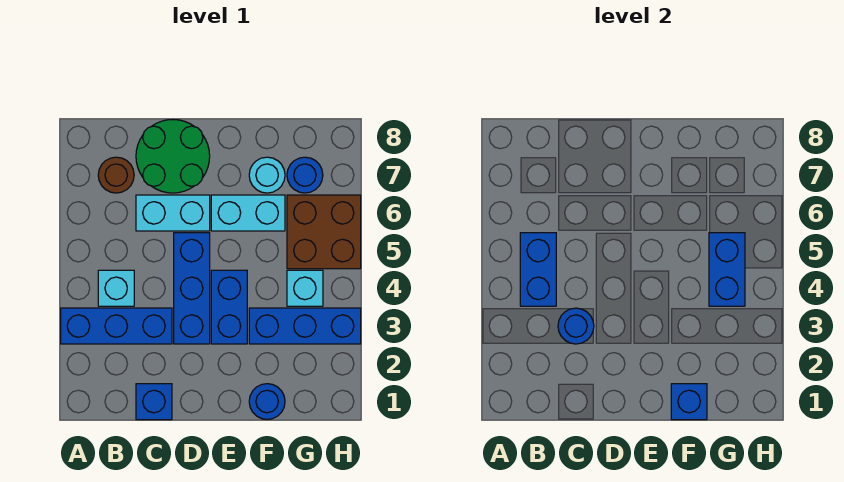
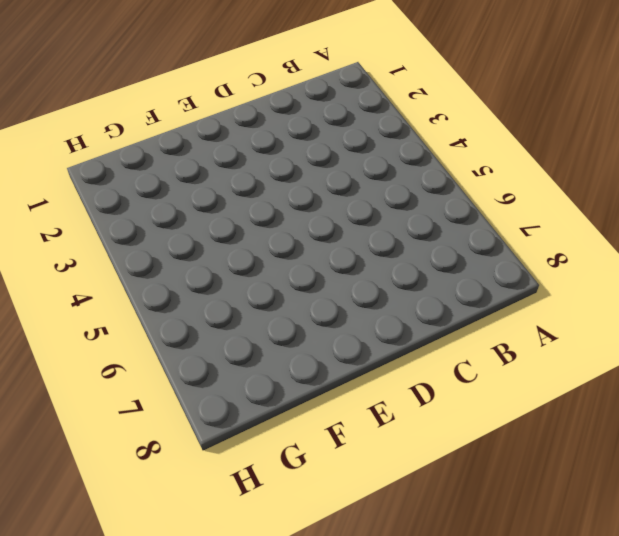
none -> blue brick A3:C3 level 1
none -> cyan brick B4 level 1
none -> brown round brick B7 level 1

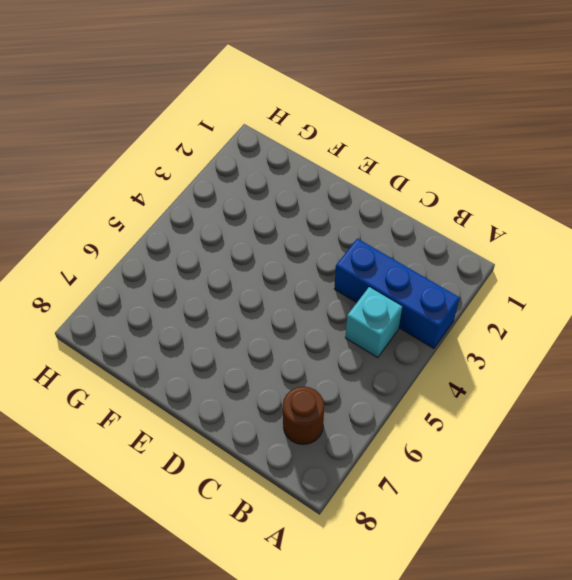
none -> blue brick C1 level 1
none -> cyan brick C6:D6 level 1
none -> green round brick C7:D8 level 1

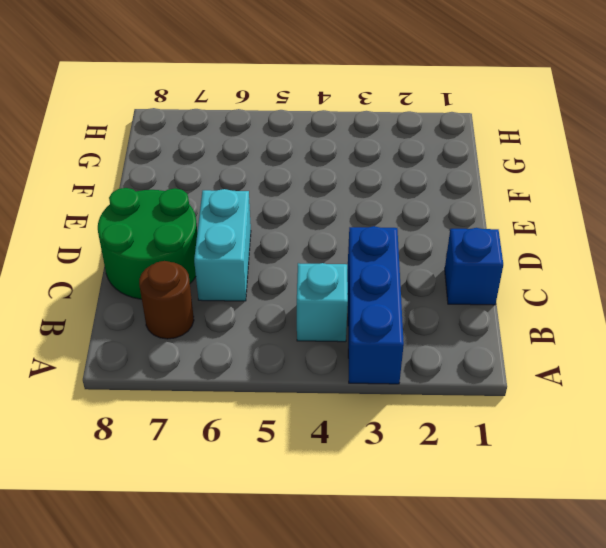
none -> blue brick D3:D5 level 1
none -> blue brick E3:E4 level 1
none -> cyan brick E6:F6 level 1

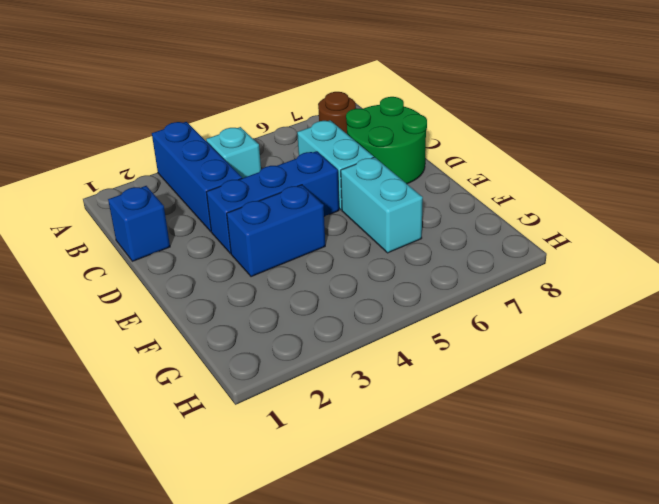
none -> blue round brick F1 level 1
none -> blue brick F3:H3 level 1
none -> cyan round brick F7 level 1

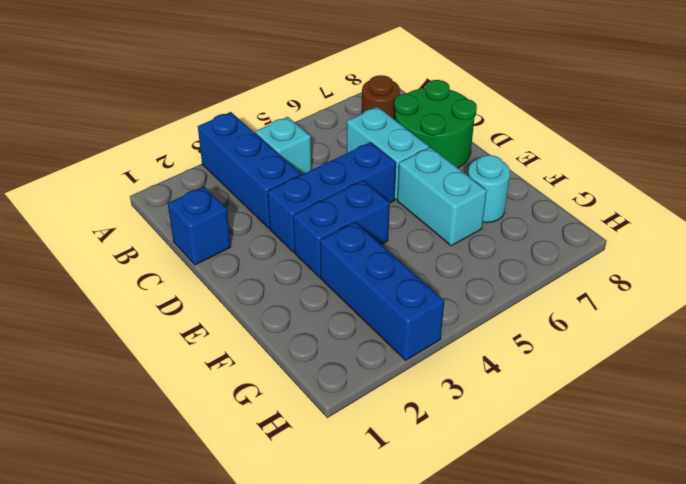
none -> blue round brick F1 level 1
none -> cyan brick G4 level 1
none -> brown brick G5:H6 level 1

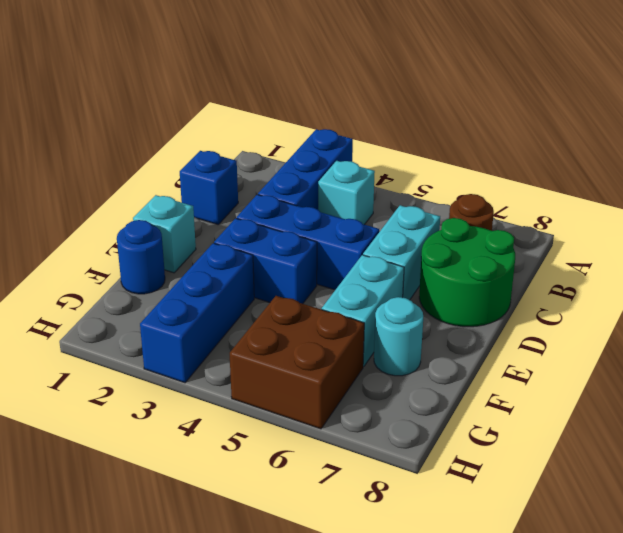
cyan brick E1 level 1 -> cyan brick G4 level 1
none -> blue round brick G7 level 1
none -> blue brick B4:B5 level 2
none -> blue round brick C3 level 2

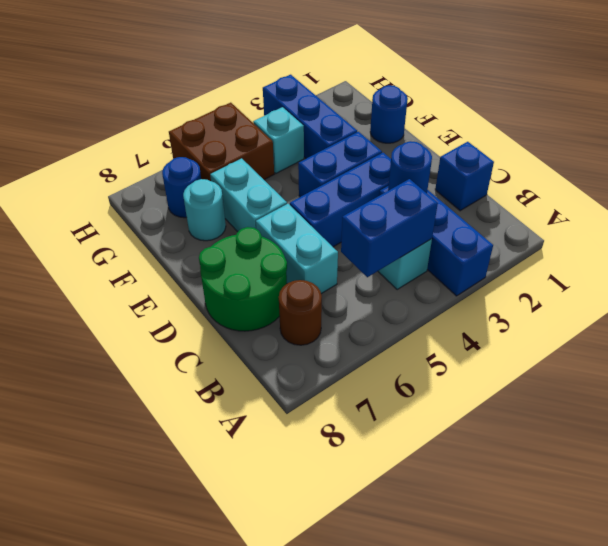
none -> blue brick F1 level 2
none -> blue brick G4:G5 level 2

